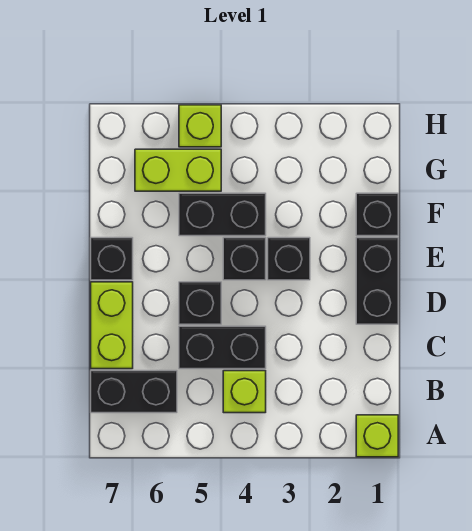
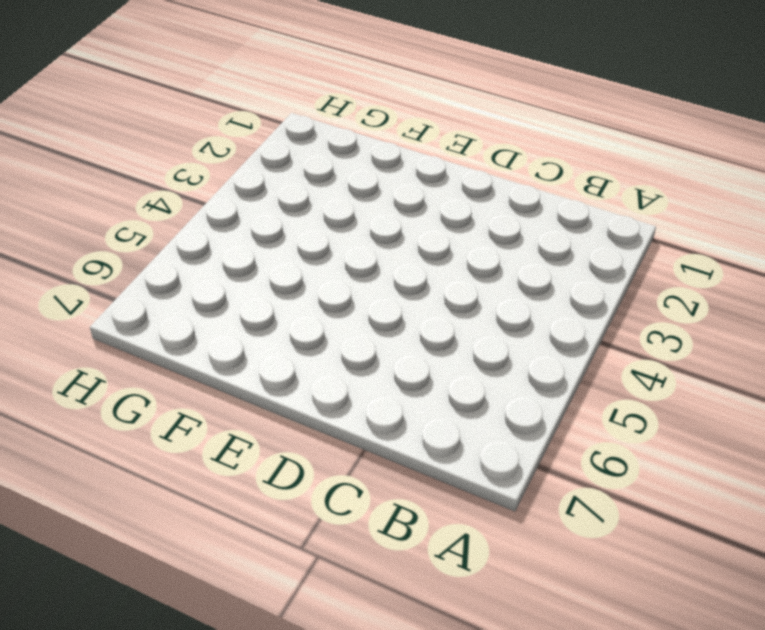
none -> lime brick A1 level 1
none -> lime brick B4 level 1
none -> black brick B6:B7 level 1

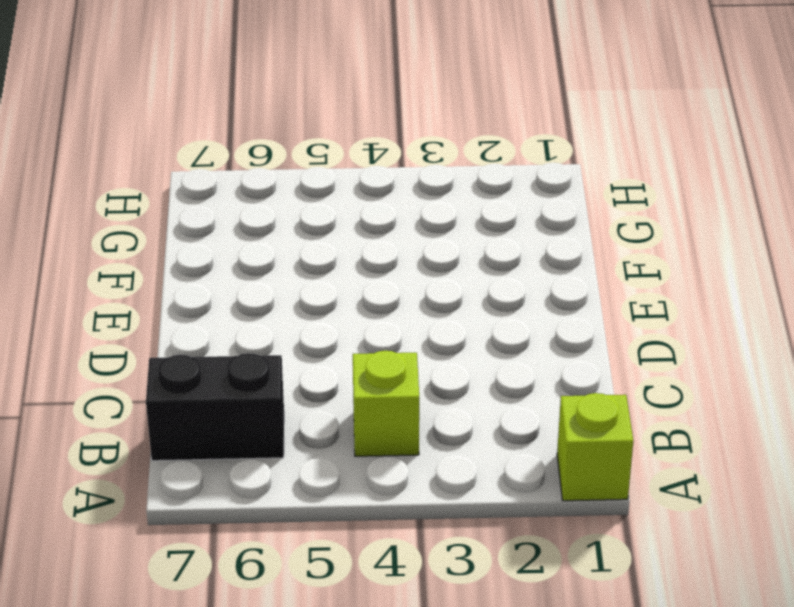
none -> black brick C4:C5 level 1
none -> lime brick C7:D7 level 1
none -> black brick D1:E1 level 1

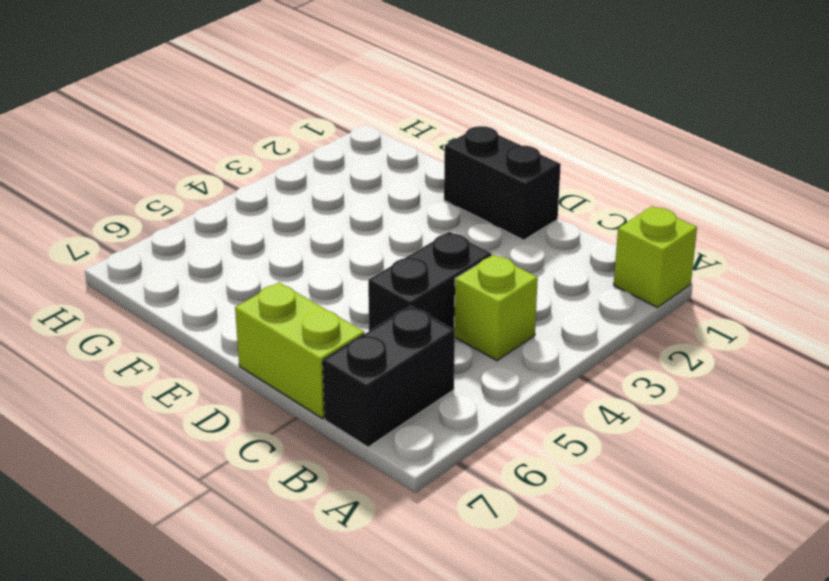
none -> black brick D5 level 1
none -> black brick E3 level 1
none -> black brick E4 level 1

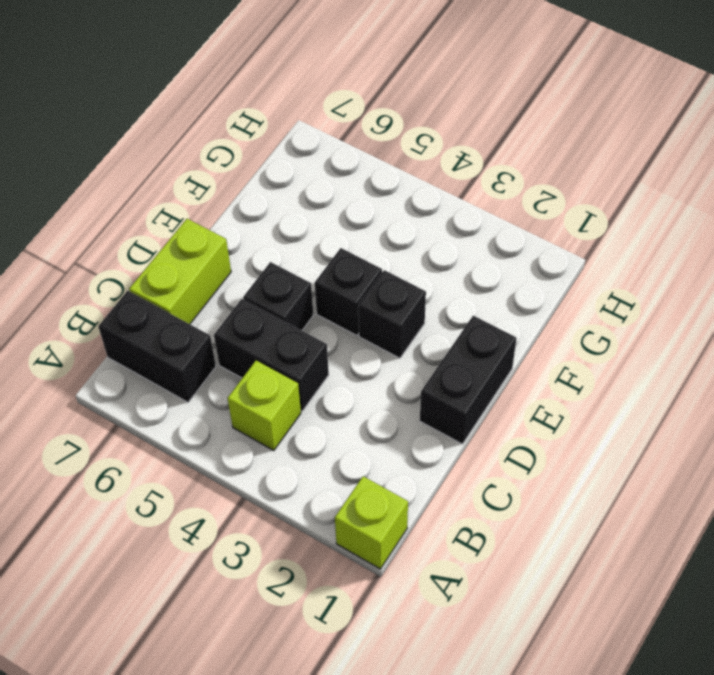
none -> black brick E7 level 1
none -> black brick F1 level 1
none -> black brick F4:F5 level 1

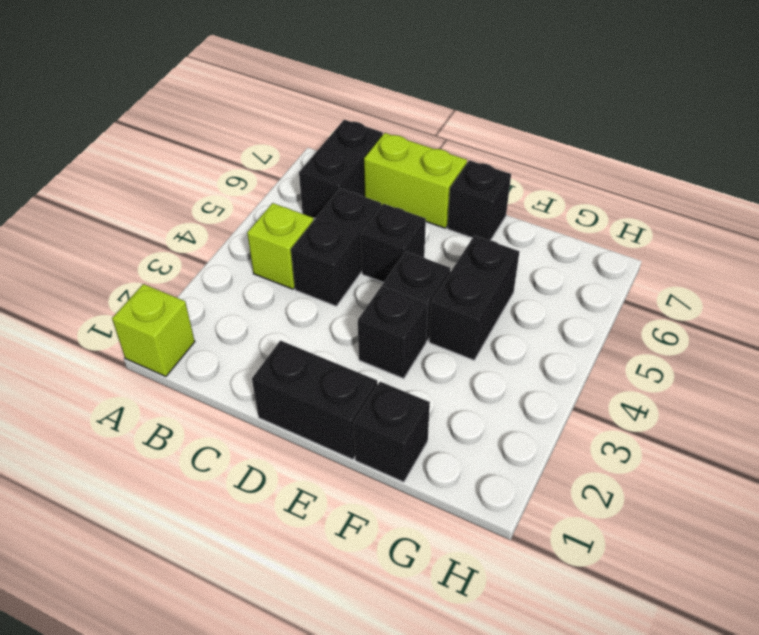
none -> lime brick G5:G6 level 1
none -> lime brick H5 level 1

